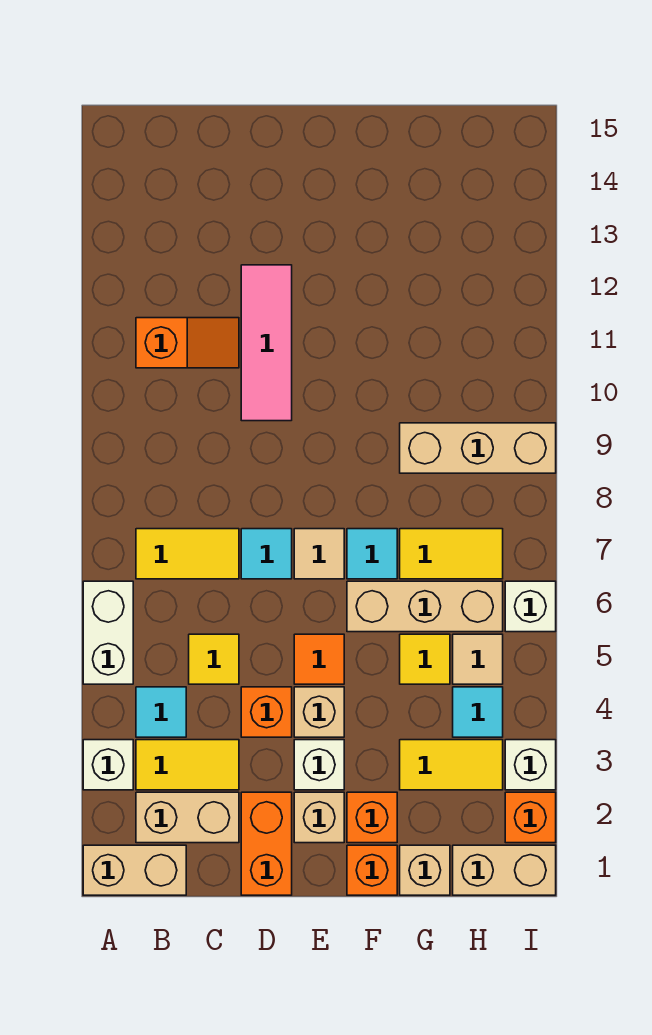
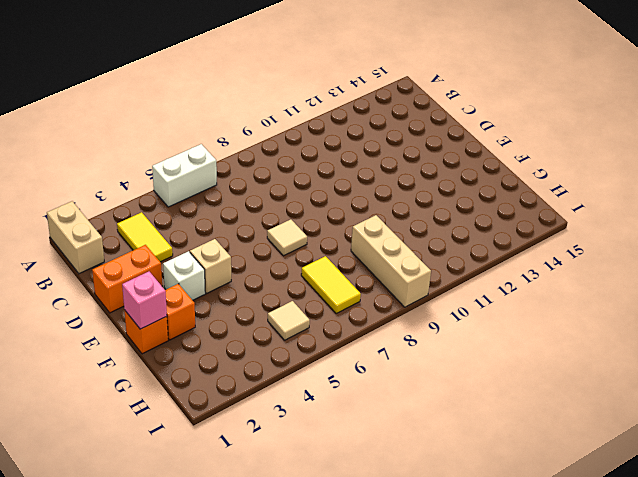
pink brick F1 level 2 -> none
none -> white brick A3 level 1
none -> tan brick B2:C2 level 1
none -> cyan tile B4 level 1
none -> yellow tile B7:C7 level 1

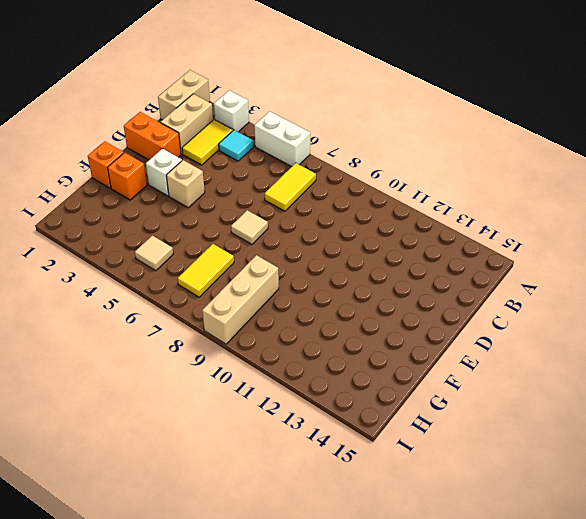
none -> orange slope B11:C11 level 1 top B
none -> yellow tile C5 level 1
none -> orange brick D4 level 1
none -> cyan tile D7 level 1

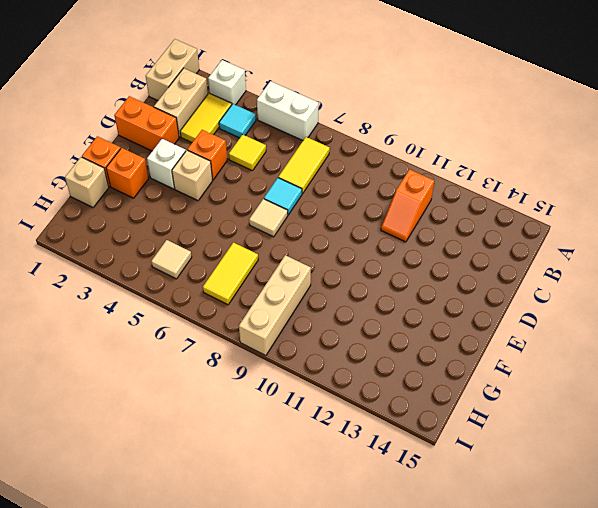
none -> pink tile D10:D12 level 1
none -> tan brick E2 level 1
none -> orange tile E5 level 1
none -> tan brick F6:H6 level 1

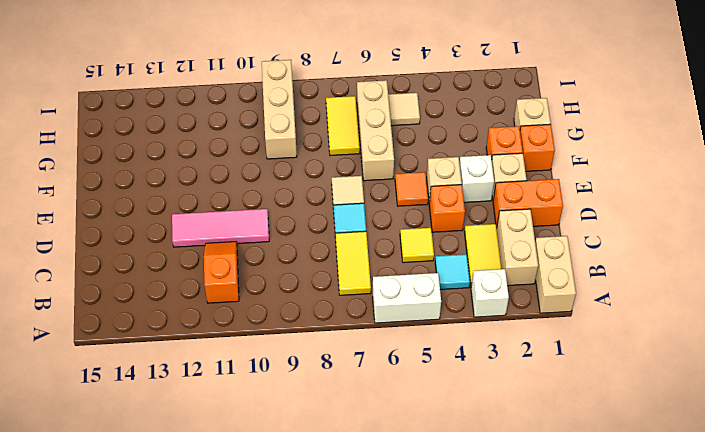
none -> cyan tile F7 level 1
none -> yellow tile G3:H3 level 1
none -> yellow tile G5 level 1
none -> tan brick H1:I1 level 1

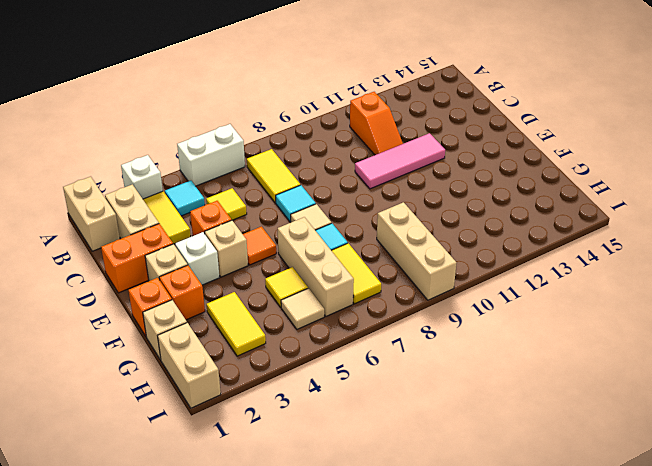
none -> cyan tile H4 level 1
none -> orange brick I2 level 1
none -> white brick I3 level 1
none -> white brick I6 level 1

